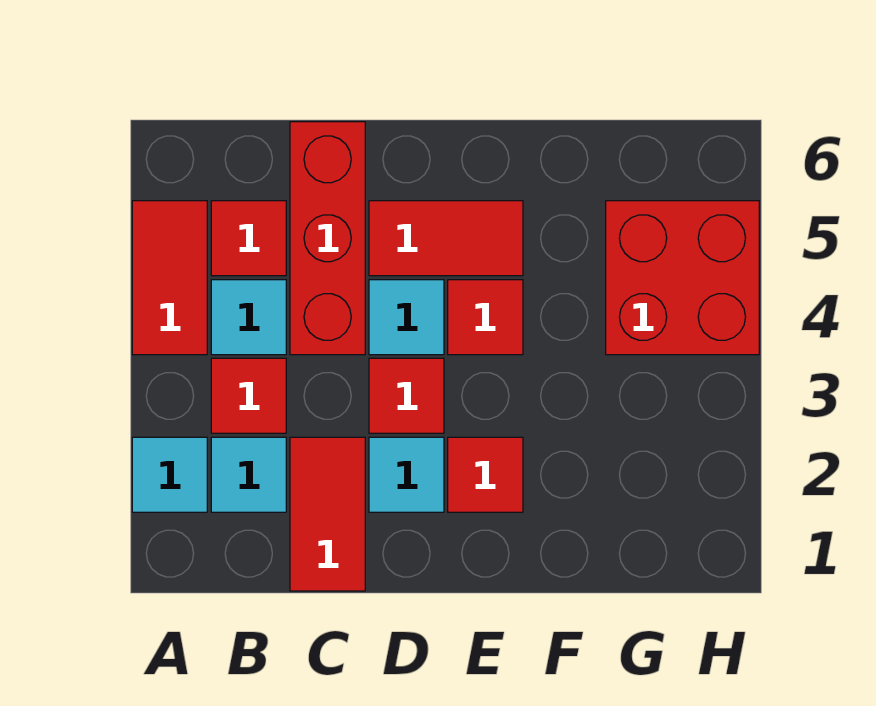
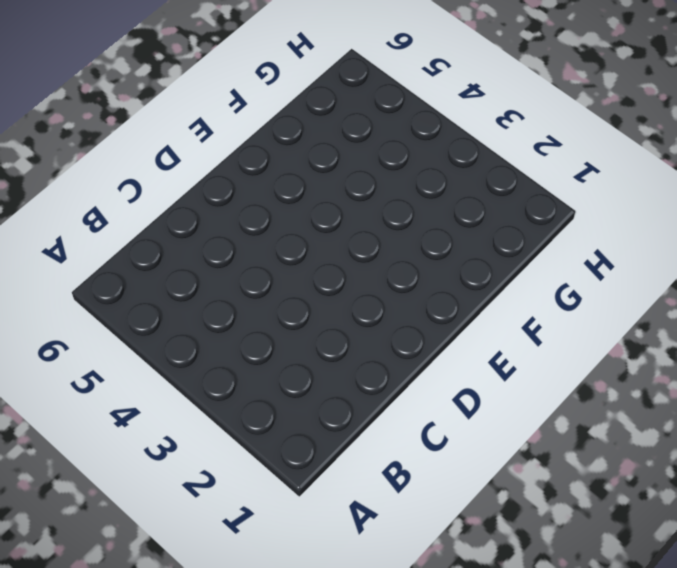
none -> cyan tile A2 level 1
none -> red tile A4:A5 level 1
none -> cyan tile B2 level 1

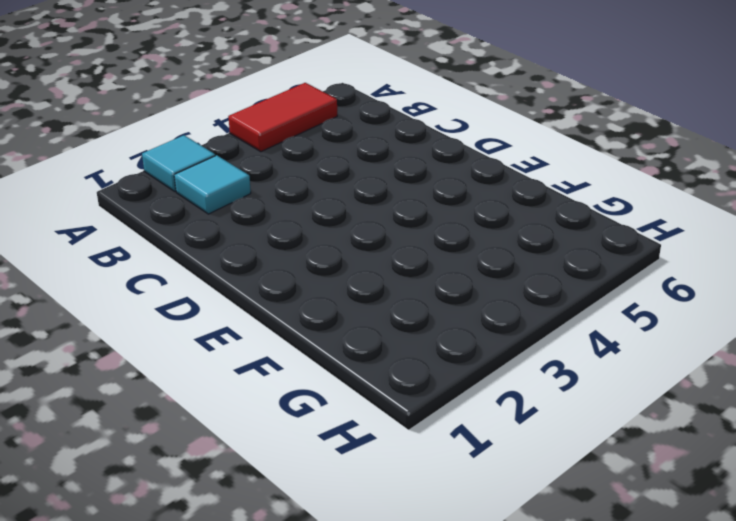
none -> red tile B3 level 1
none -> cyan tile B4 level 1
none -> red tile B5 level 1

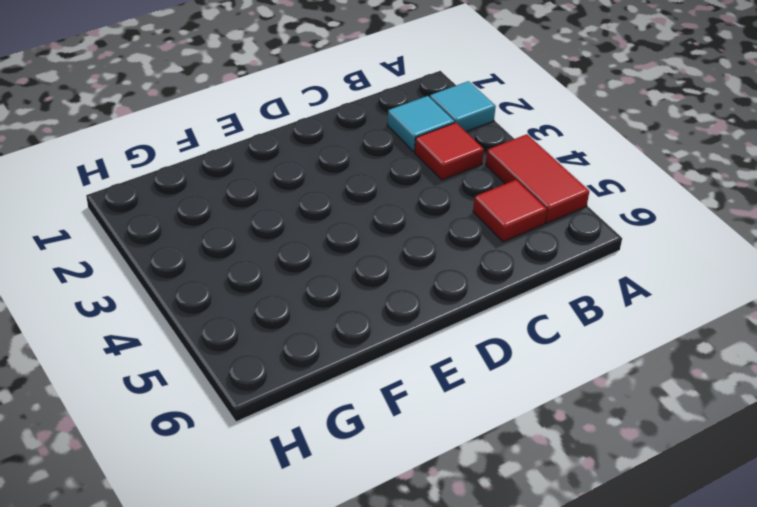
none -> cyan tile B4 level 1
none -> red tile C1:C2 level 1
none -> red brick C4:C6 level 1

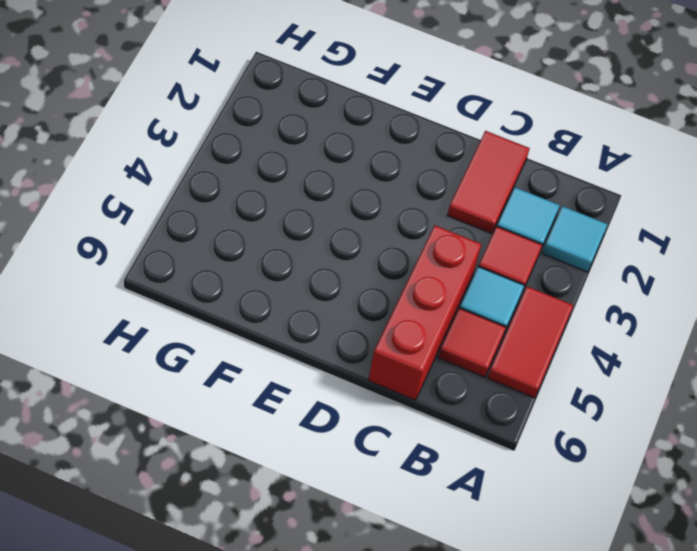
none -> cyan tile D2 level 1
none -> red tile D3 level 1
none -> cyan tile D4 level 1

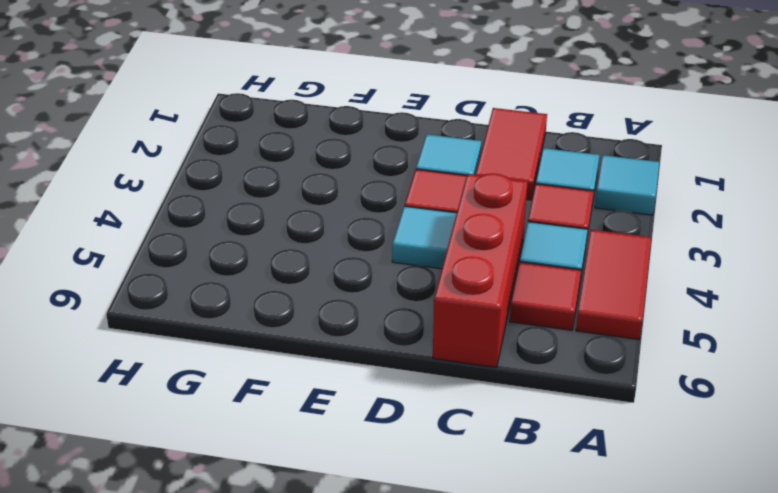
none -> red tile D5:E5 level 1
none -> red tile E2 level 1
none -> red tile E4 level 1

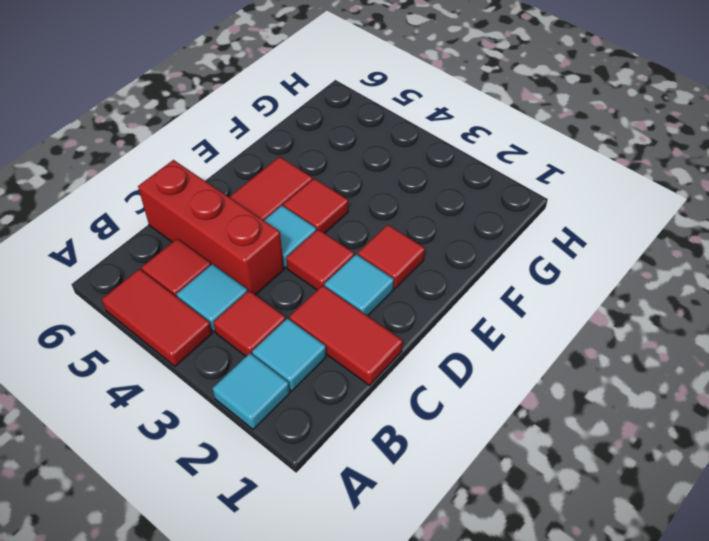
none -> red brick G4:H5 level 1

